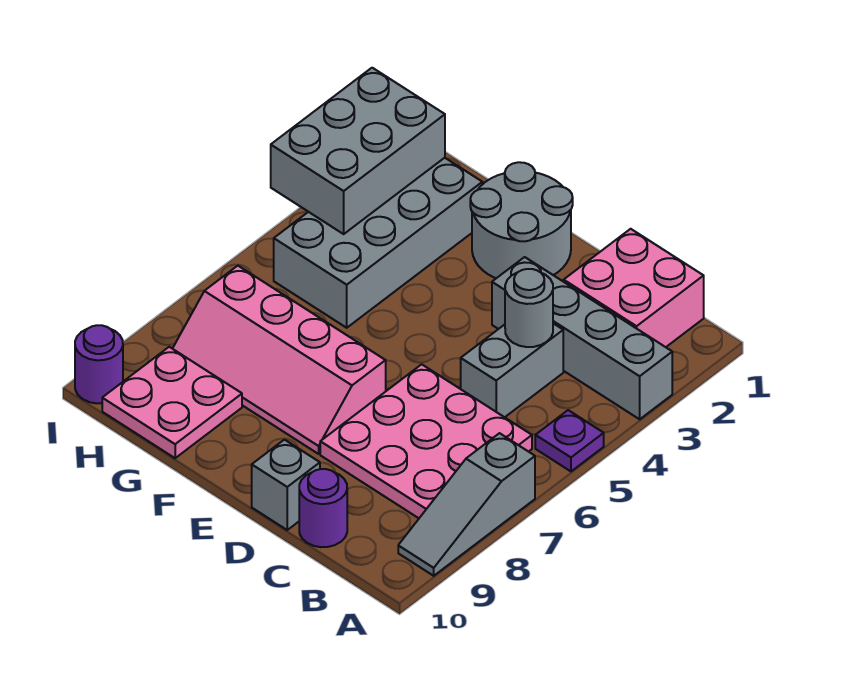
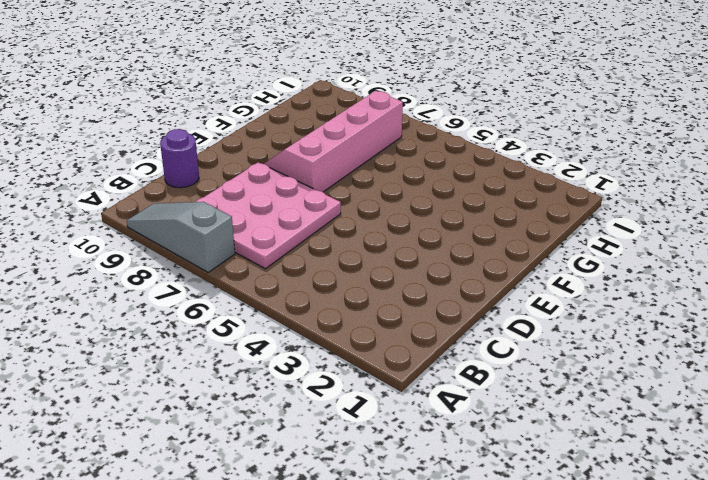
none -> grey brick A3:D3 level 1
none -> purple plate A5 level 1
none -> pink brick B1:C2 level 1

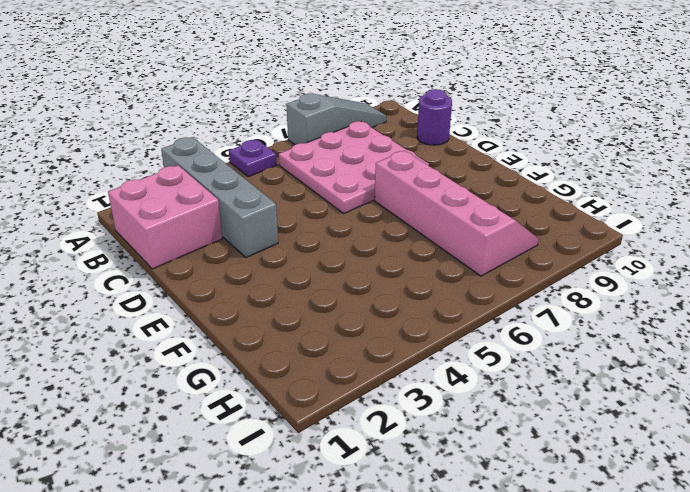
none -> grey brick C4:C5 level 1
none -> grey brick D10 level 1
none -> grey round brick E1:F2 level 1

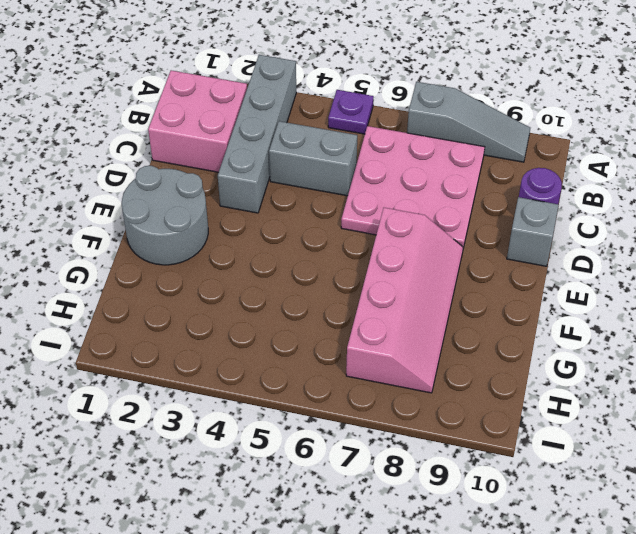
none -> grey brick G2:H5 level 1
none -> pink plate G9:H10 level 1
none -> purple round brick I10 level 1

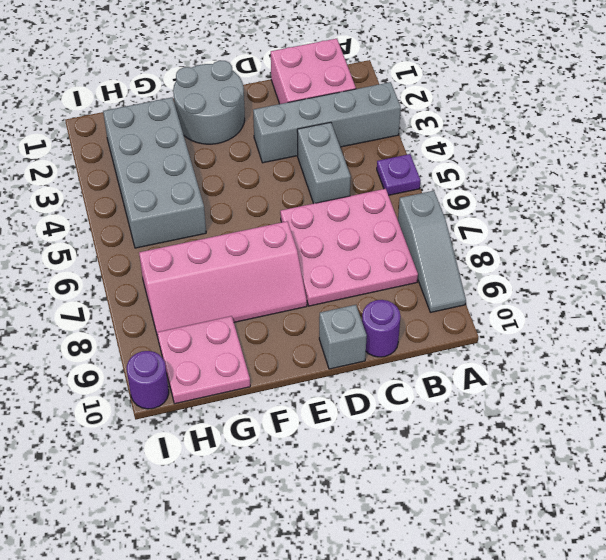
none -> grey round brick C4 level 2
none -> grey brick H2:I4 level 2

